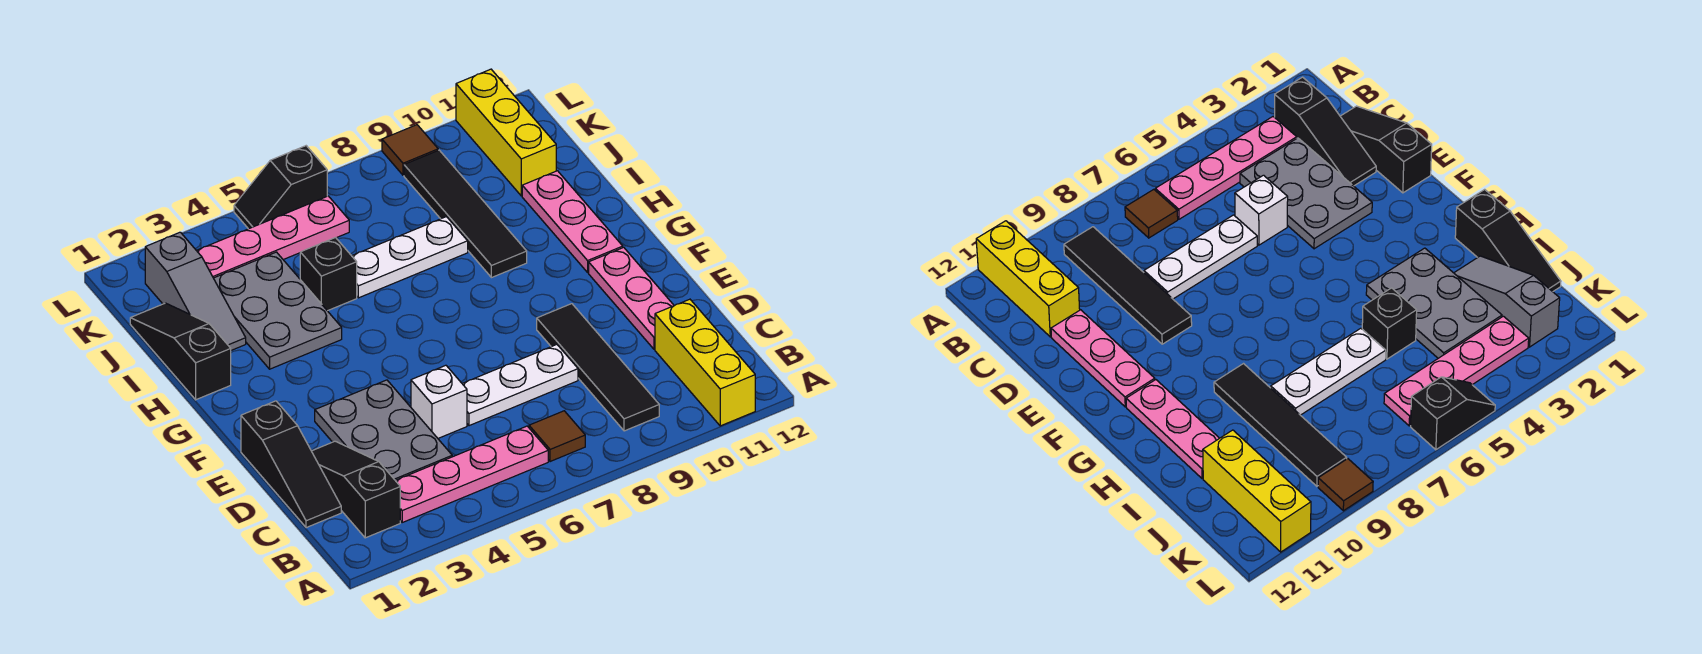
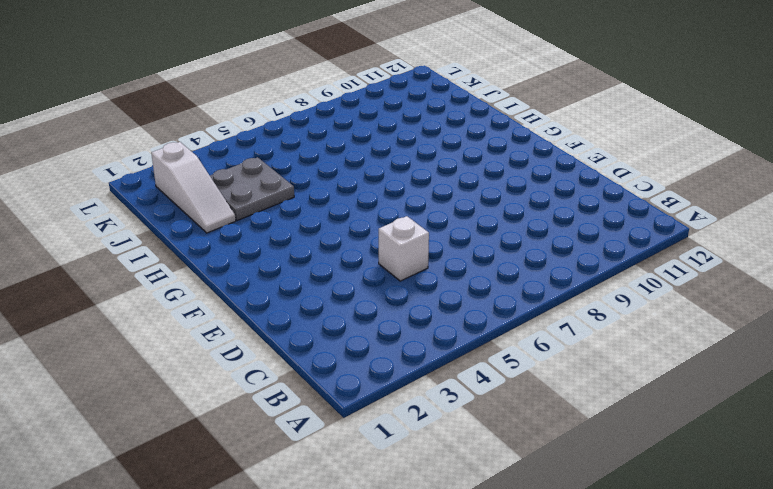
white slope I2:K2 level 1 top K -> grey slope I2:K2 level 1 top K
grey plate I3:J4 level 1 -> grey plate H3:J4 level 1
none -> yellow brick A11:C11 level 1
none -> black slope B2:D2 level 1 top B
none -> pink plate B3:B6 level 1

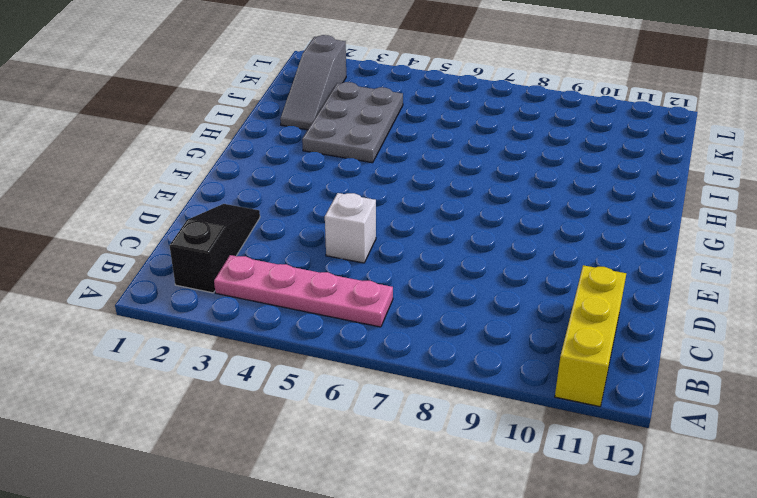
none -> brown tile B7 level 1
none -> black tile B9:E9 level 1
none -> black slope C1:E1 level 1 top E

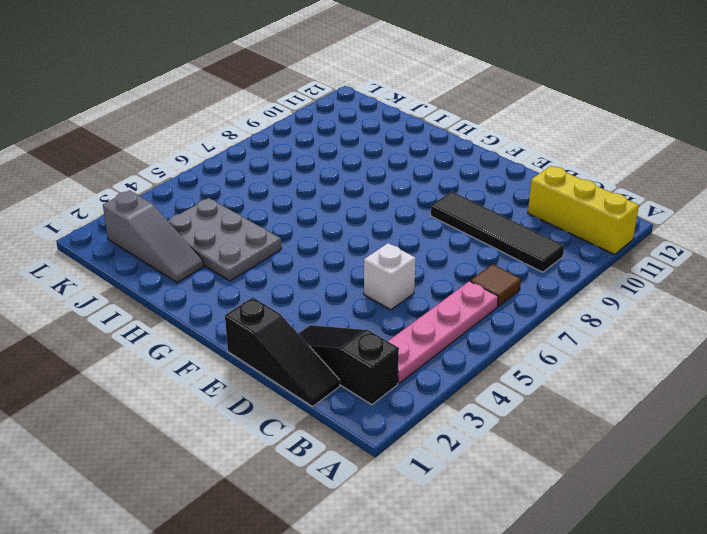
none -> grey plate C3:E4 level 1
none -> white plate D6:D8 level 1
none -> pink plate D11:F11 level 1

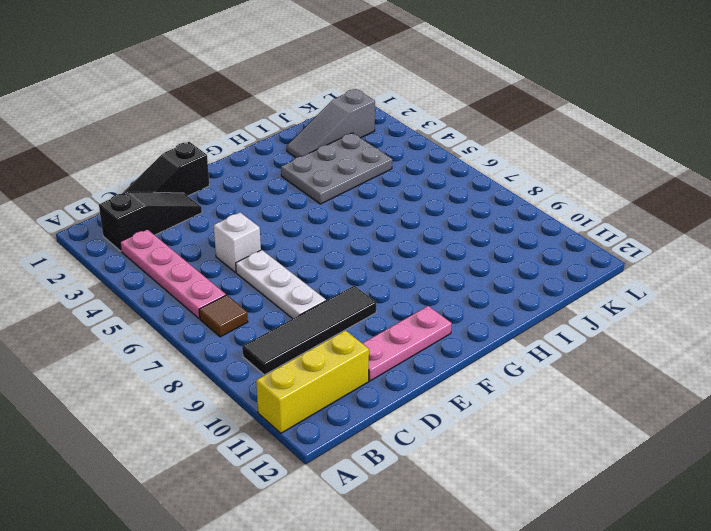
none -> grey plate C3:E4 level 1
none -> pink plate G11:I11 level 1
none -> black slope H1:J1 level 1 top H

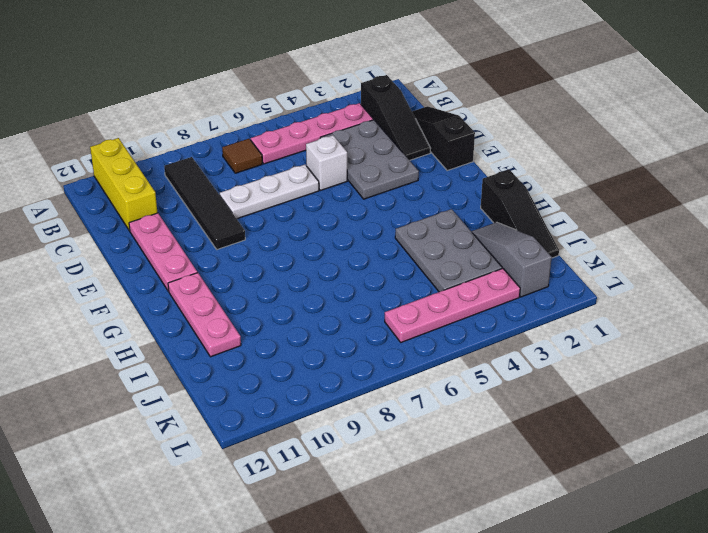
none -> black tile H9:K9 level 1
none -> black brick I5 level 1
none -> white plate I6:I8 level 1

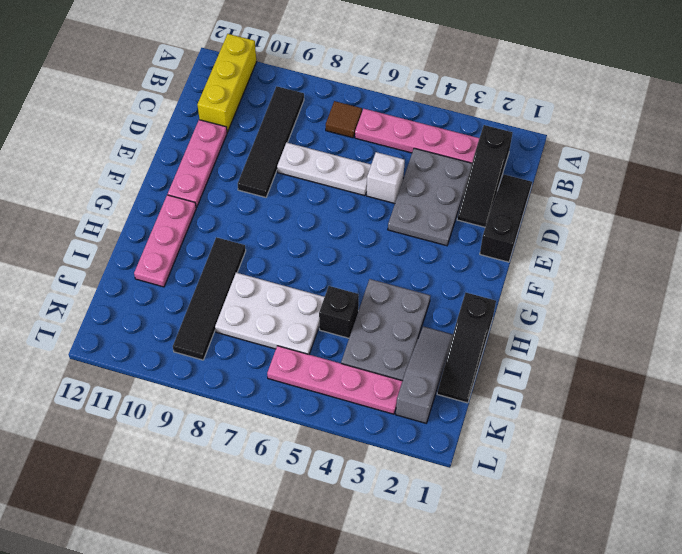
white plate I6:J8 level 1 -> white plate I6:I8 level 1
none -> yellow brick J11:L11 level 1
none -> black slope L5:L6 level 1 top 6
none -> brown tile L9 level 1

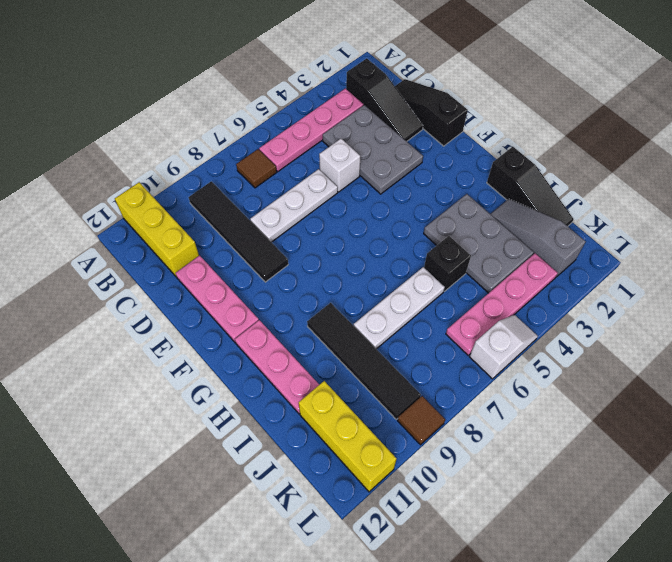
white slope L5:L6 level 1 top 6 -> black slope L5:L6 level 1 top 6

